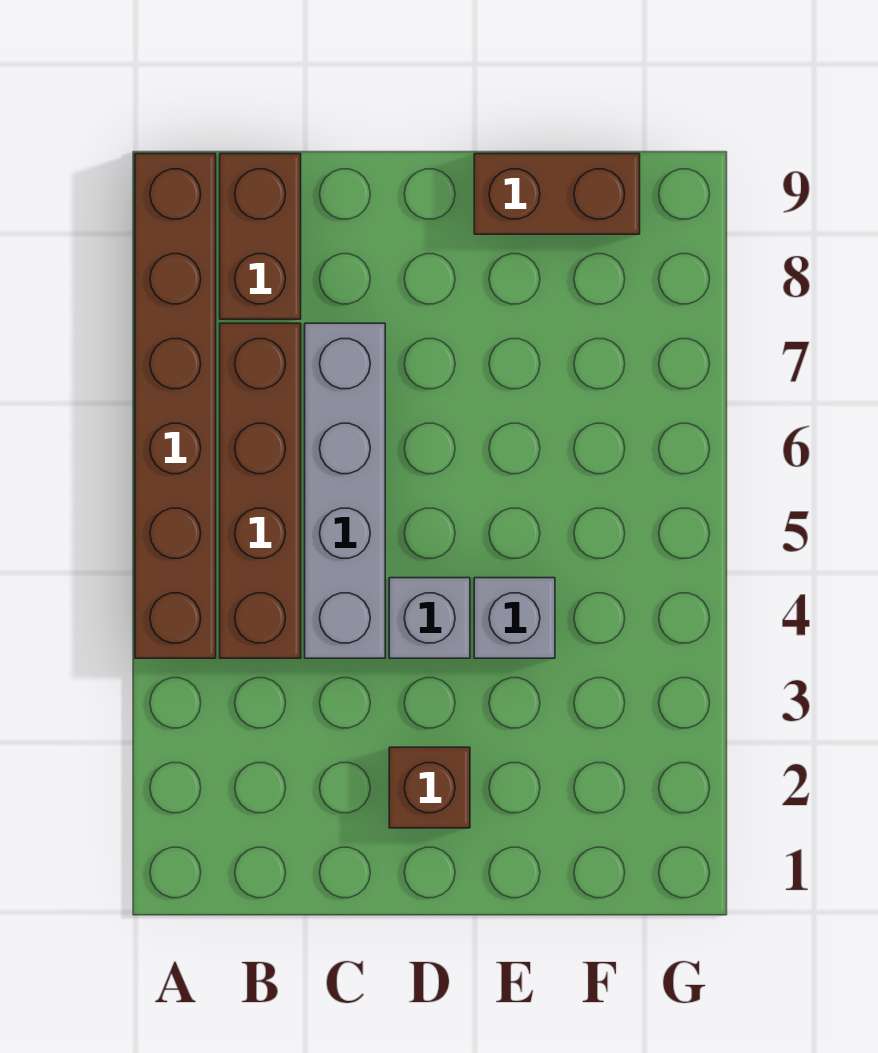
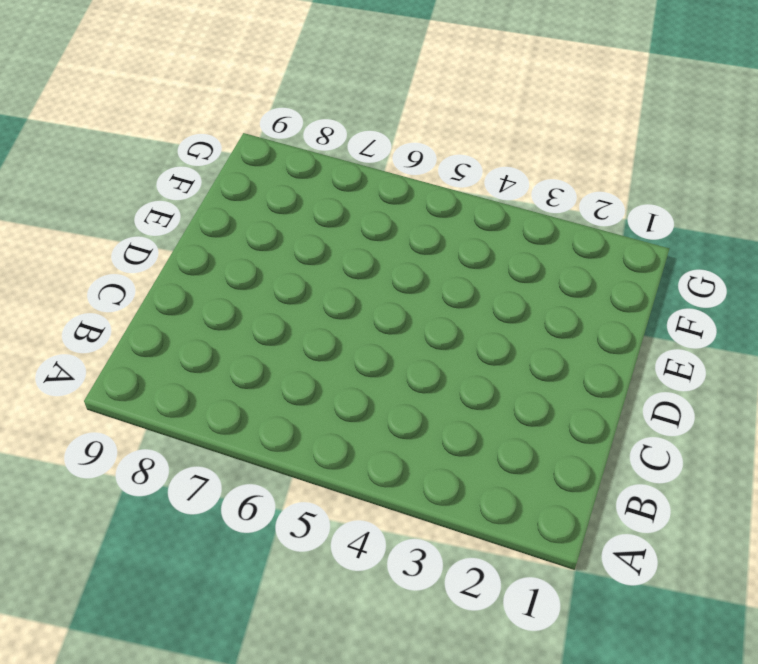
none -> brown brick A4:A9 level 1
none -> brown brick B4:B7 level 1

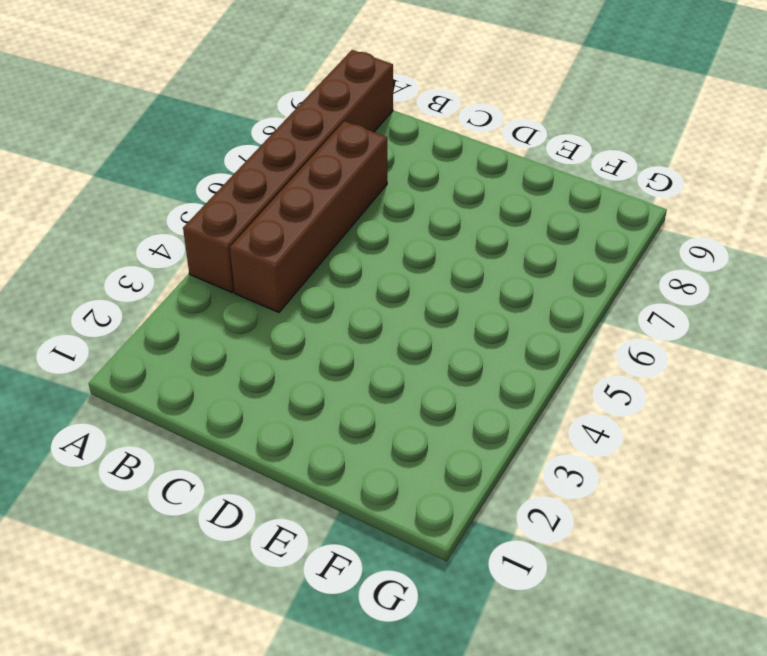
none -> brown brick B8:B9 level 1
none -> grey brick C4:C7 level 1

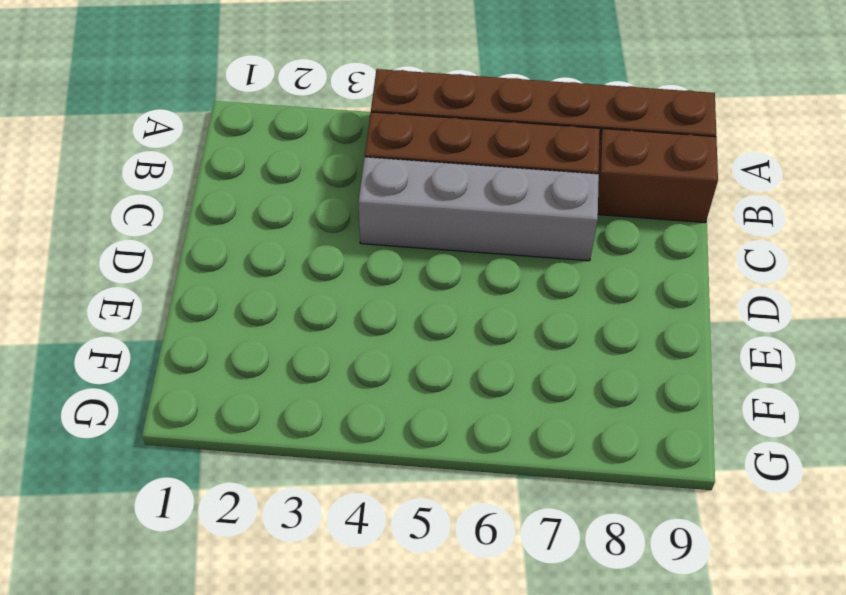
none -> brown brick D2 level 1
none -> grey brick D4 level 1

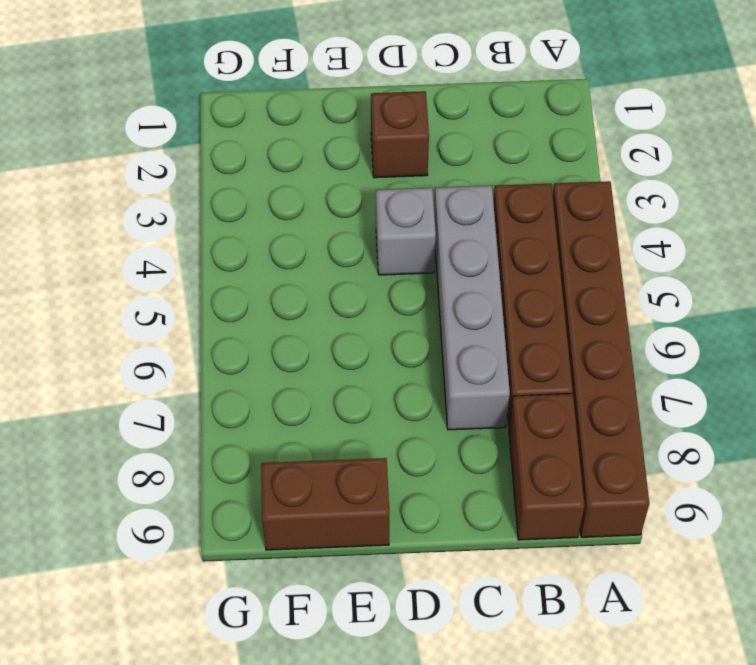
none -> grey brick E4 level 1

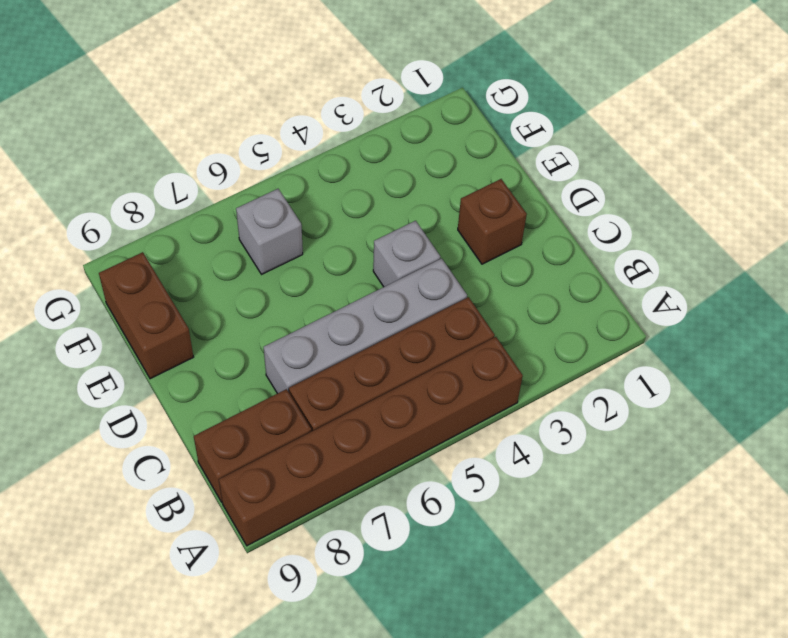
grey brick F6 level 1 -> grey brick E4 level 1

